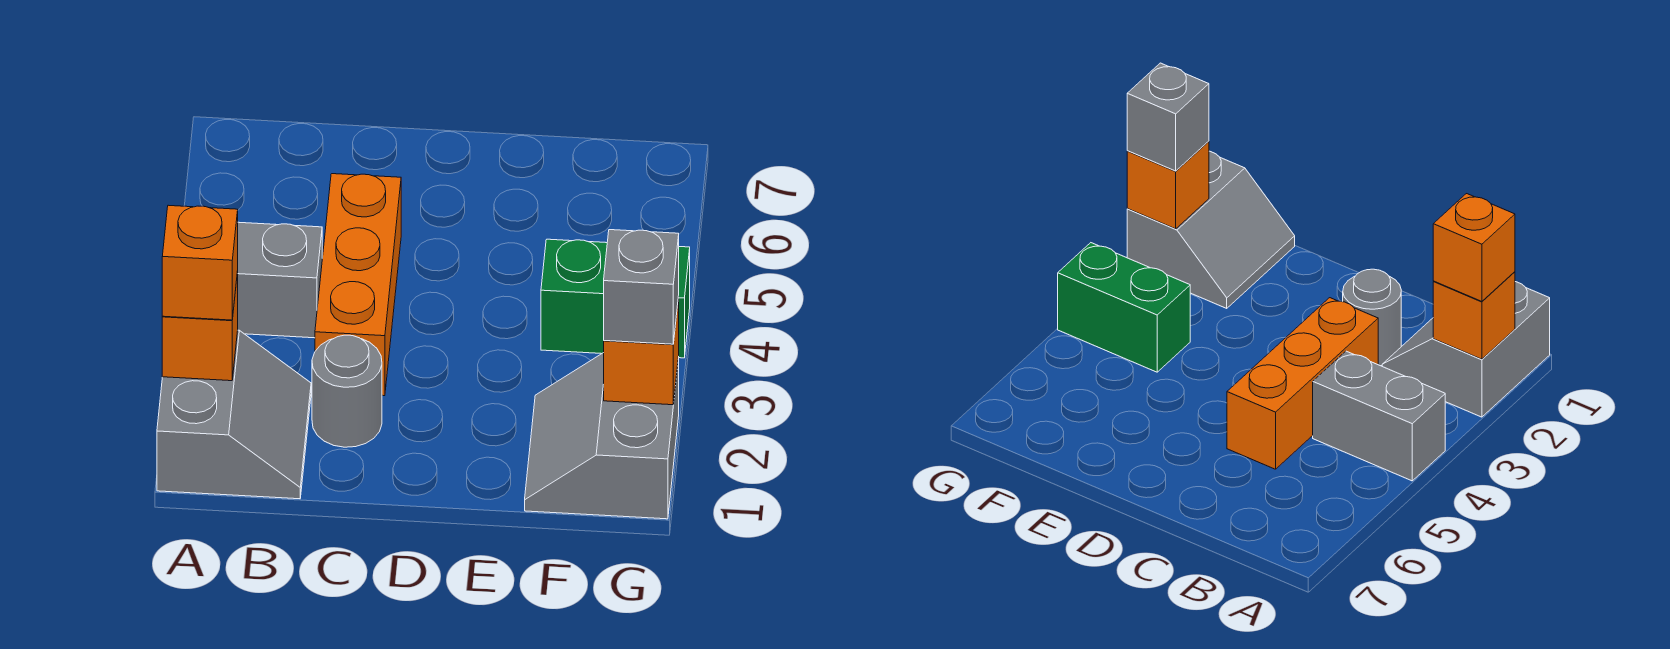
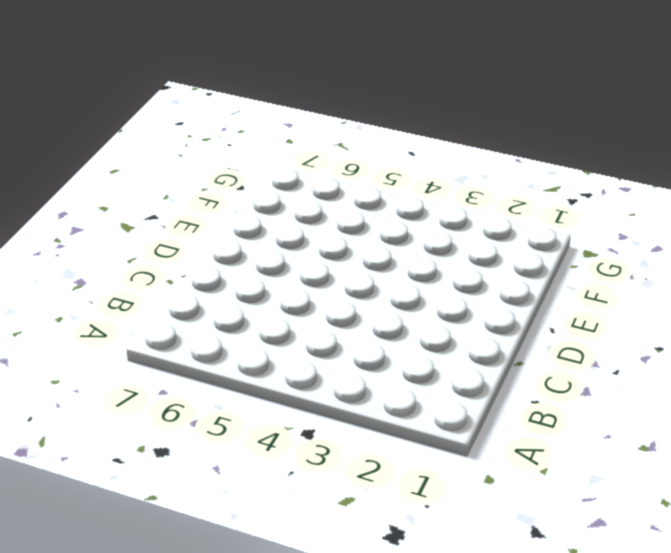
none -> grey slope A1:B2 level 1 top A
none -> grey brick A4:B4 level 1

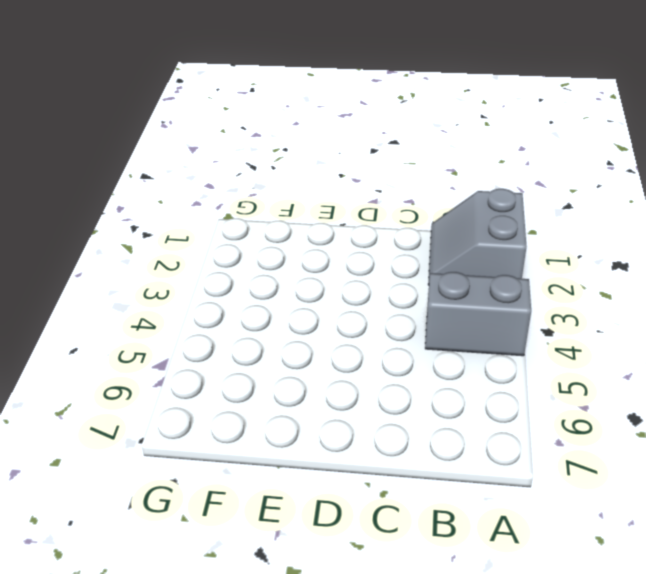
none -> grey round brick C2 level 1
none -> orange brick C3:C5 level 1

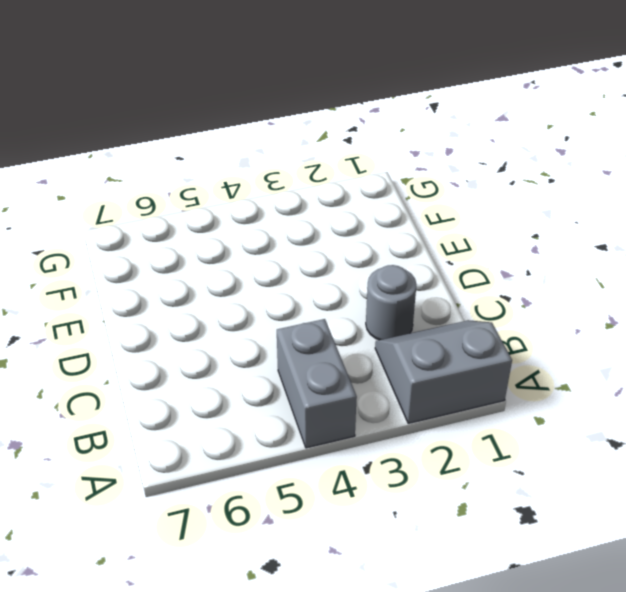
none -> orange brick C3:C5 level 1
none -> grey slope F1:G2 level 1 top G

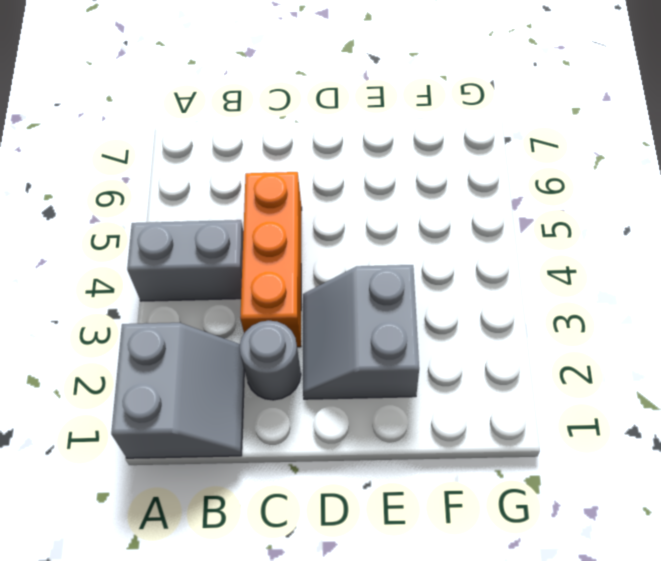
grey slope D2:E3 level 1 top E -> grey slope F1:G2 level 1 top G
none -> green brick F4:G4 level 1
none -> orange brick A2 level 2

